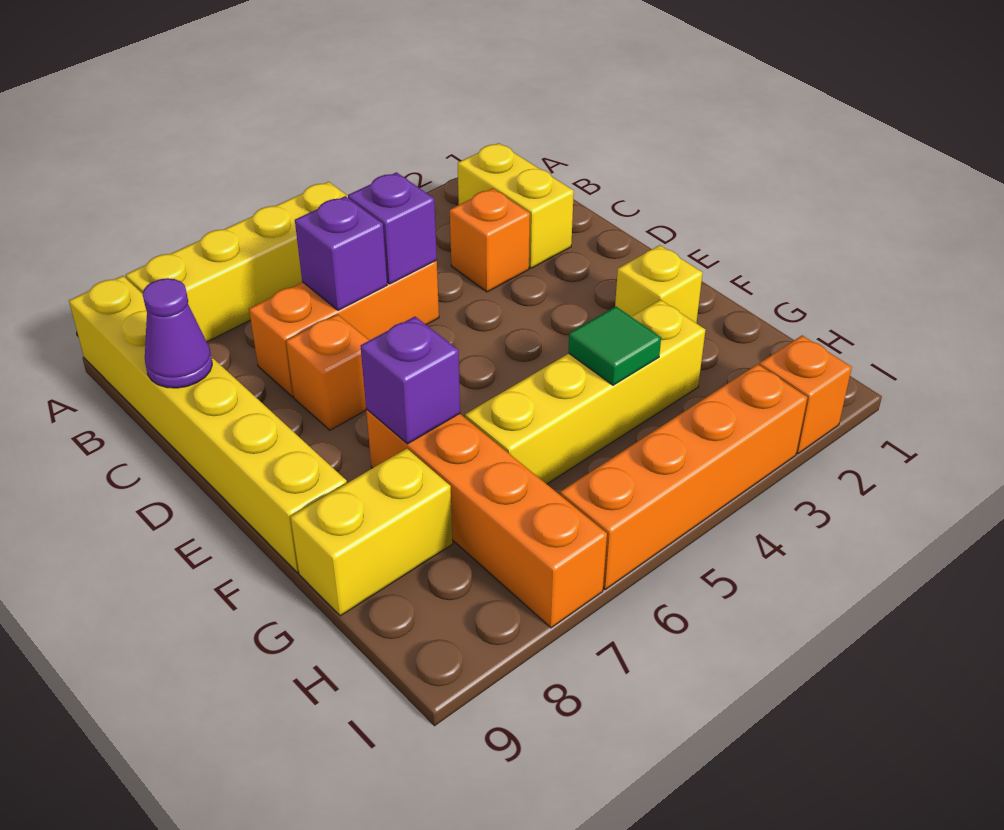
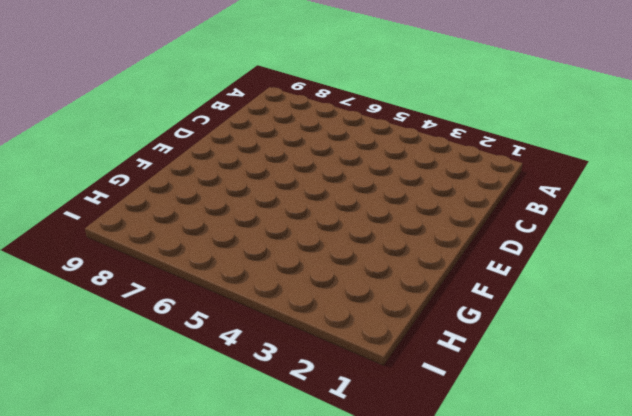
none -> yellow brick A5:A8 level 1
none -> yellow brick A9:F9 level 1
none -> yellow brick B2:C2 level 1

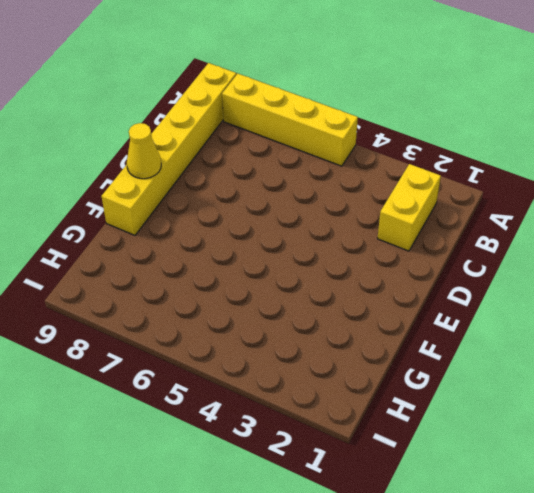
yellow cone E9 level 2 -> none
none -> orange brick C3 level 1
none -> orange brick C5:C7 level 1
none -> orange brick D7 level 1

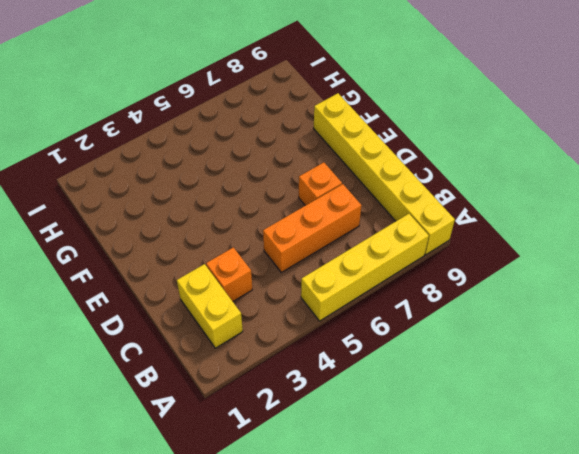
none -> yellow brick F2 level 1
none -> orange brick F7:I7 level 1
none -> yellow brick G3:G6 level 1

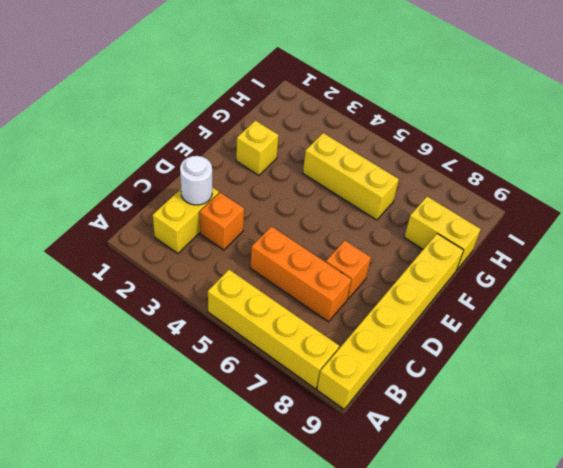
white round brick C2 level 2 -> none
yellow brick G4:G6 level 1 -> yellow brick G3:G6 level 1
none -> orange brick F7:I7 level 1
none -> orange brick I2 level 1
none -> orange brick I3:I6 level 1

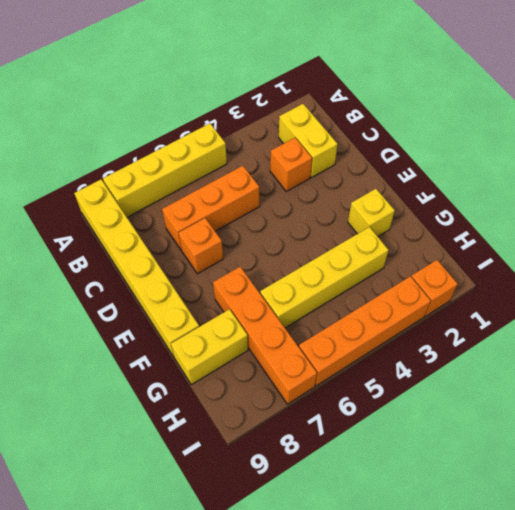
none -> purple brick C5 level 2
none -> purple brick C6 level 2
none -> purple cone C9 level 2

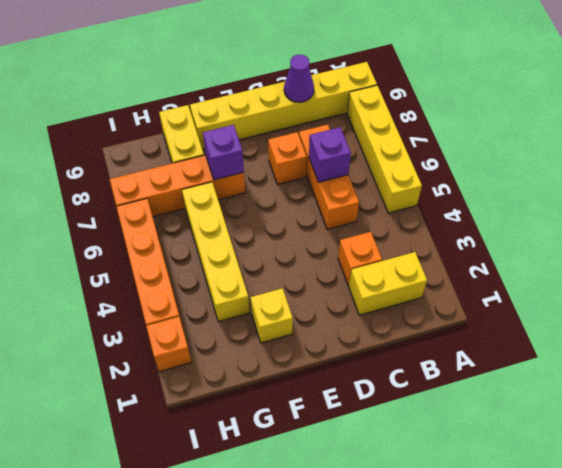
none -> purple brick C5 level 2
none -> green tile G4 level 2

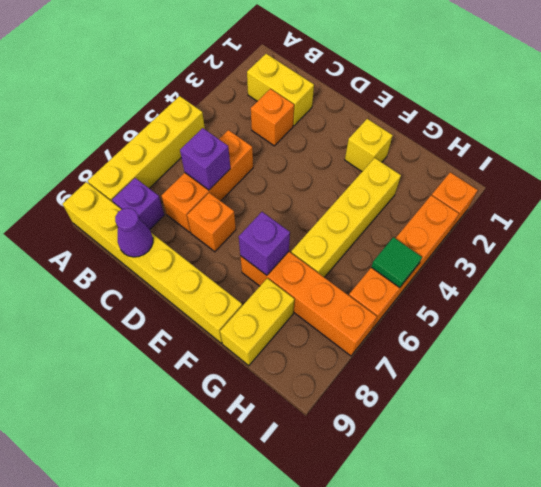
purple brick B8 level 1 -> purple brick C5 level 2
green tile I5 level 2 -> green tile G4 level 2

